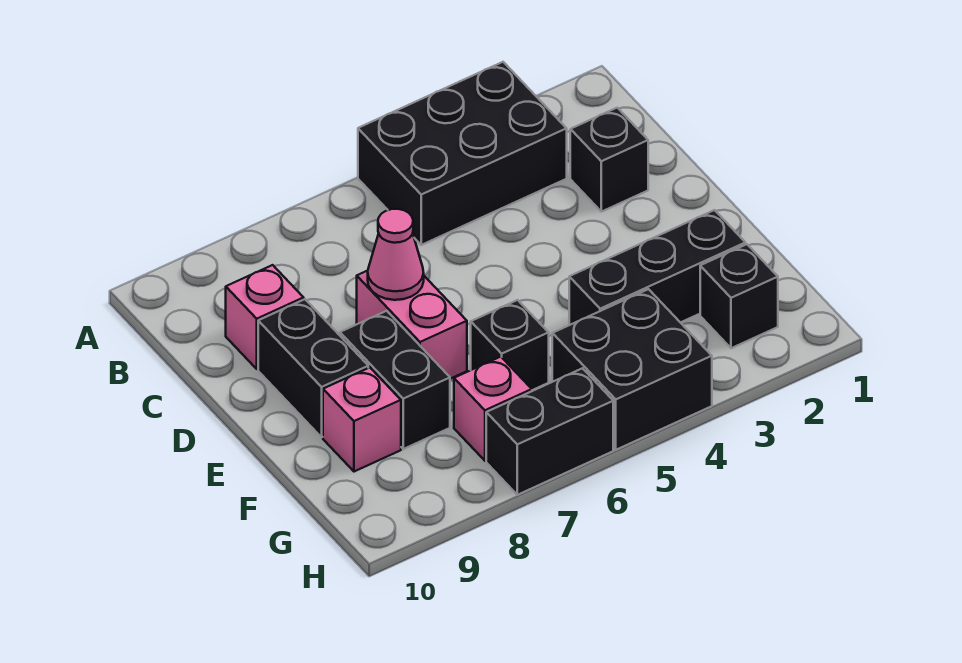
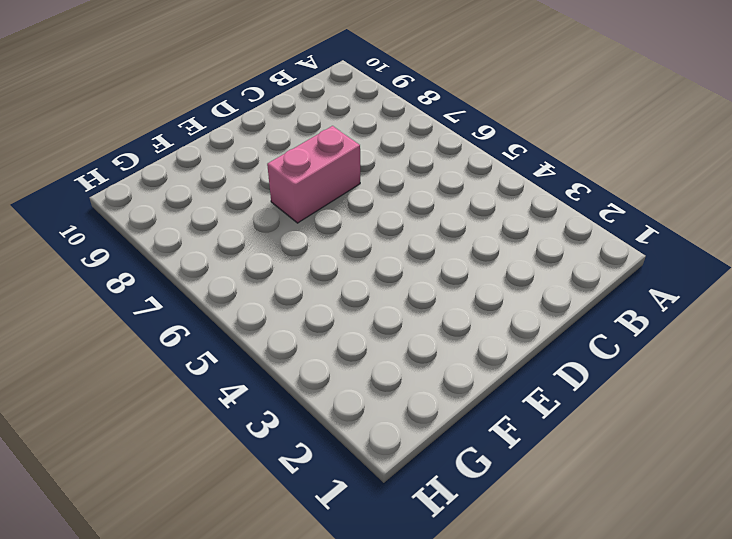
none -> black brick A3:B5 level 1
none -> black brick C2 level 1
none -> pink brick C9 level 1

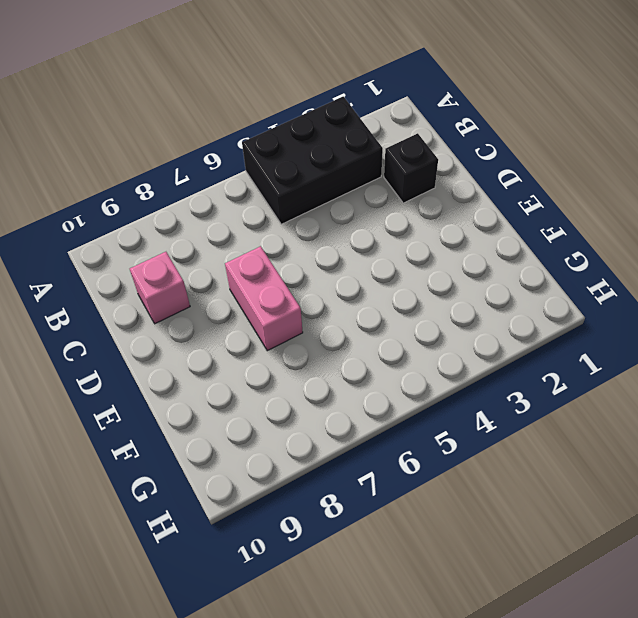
none -> black brick D9:E9 level 1
none -> black brick E8:F8 level 1
none -> black brick F2:F4 level 1

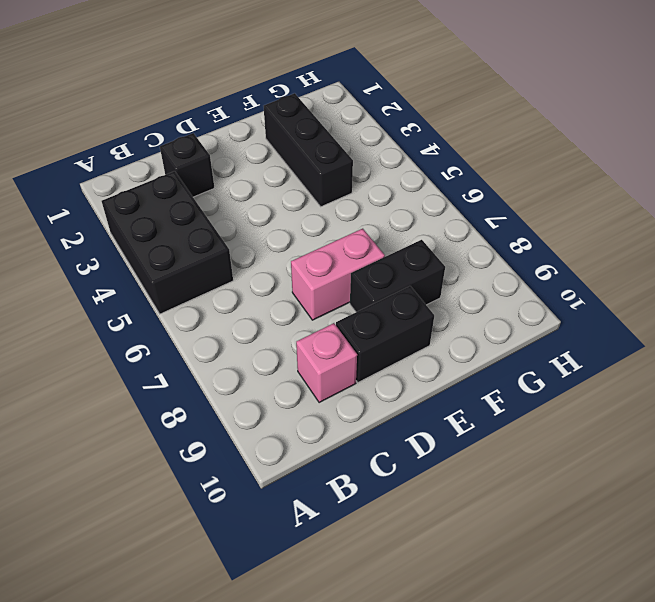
none -> black brick F6 level 1
none -> pink brick F9 level 1
none -> black brick G2 level 1

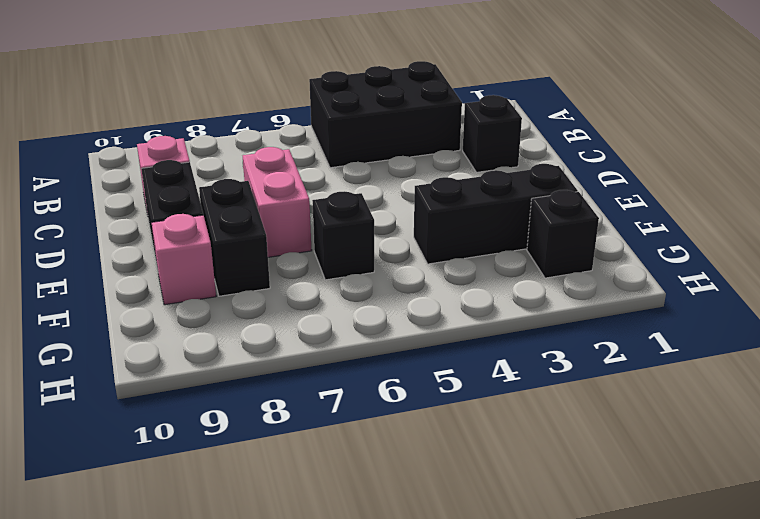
none -> black brick G4:H5 level 1
none -> pink brick G7 level 1
none -> black brick H6:H7 level 1

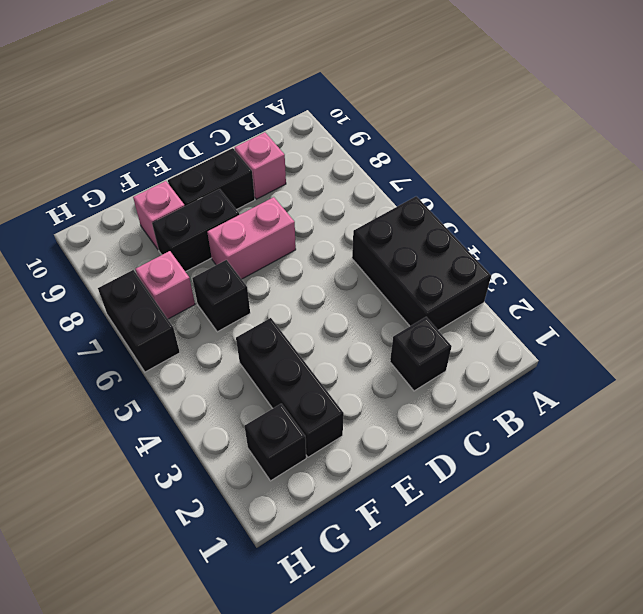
none -> black brick G4:H5 level 1
none -> pink cone D7 level 2

